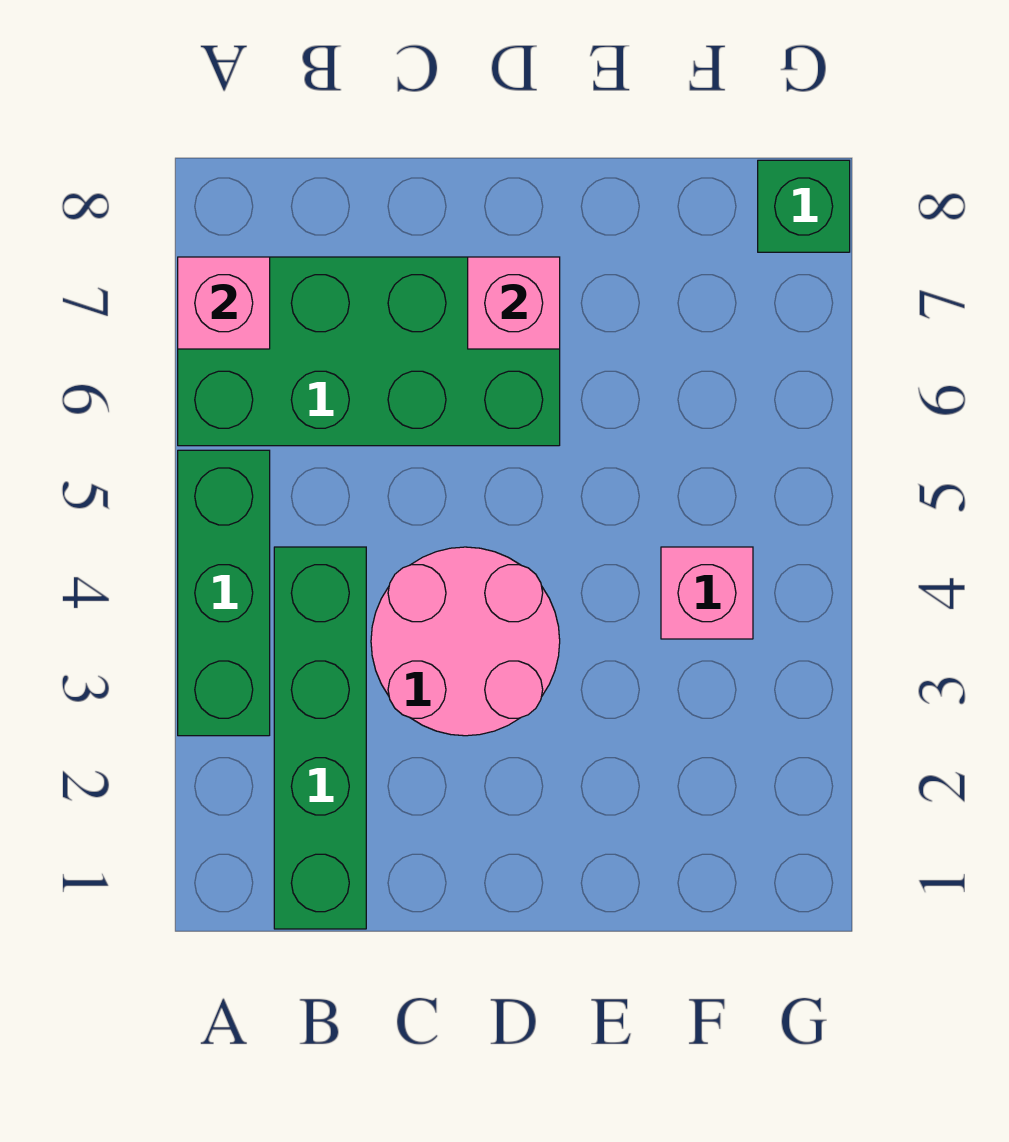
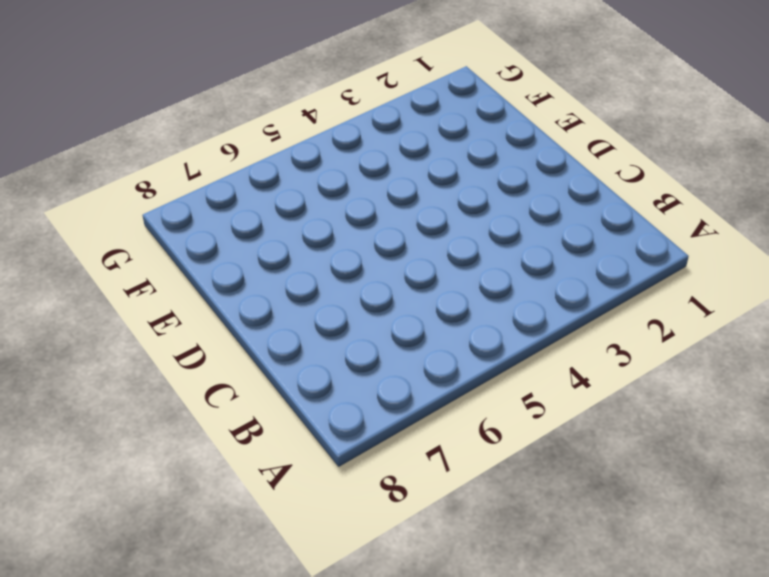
none -> green brick A3:A5 level 1
none -> green brick A6:D7 level 1

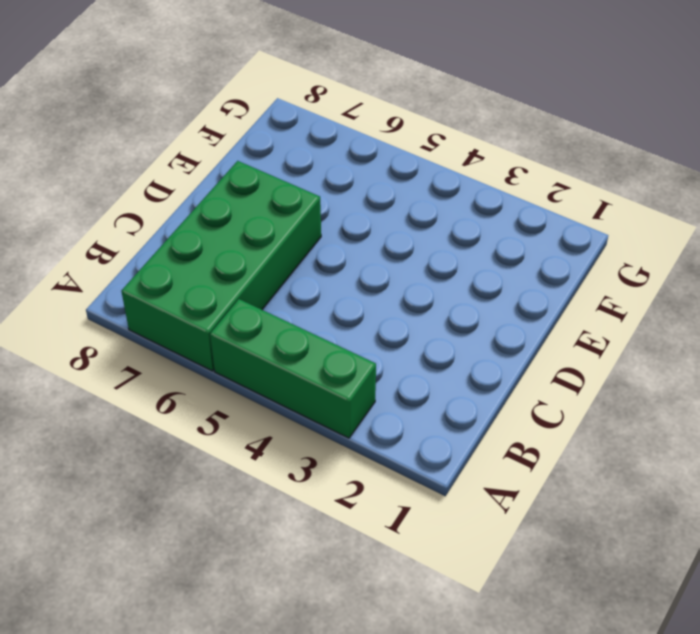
none -> green brick B1:B4 level 1
none -> pink round brick C3:D4 level 1

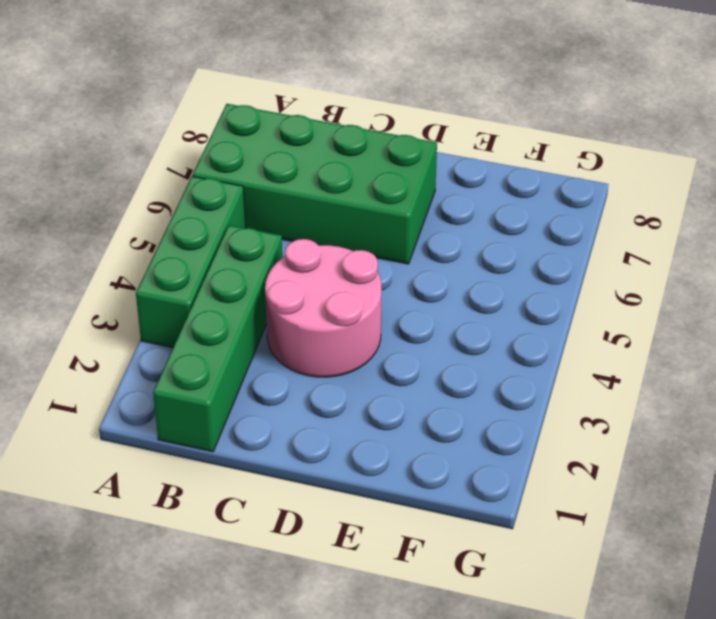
none -> pink brick F4 level 1
none -> green brick G8 level 1

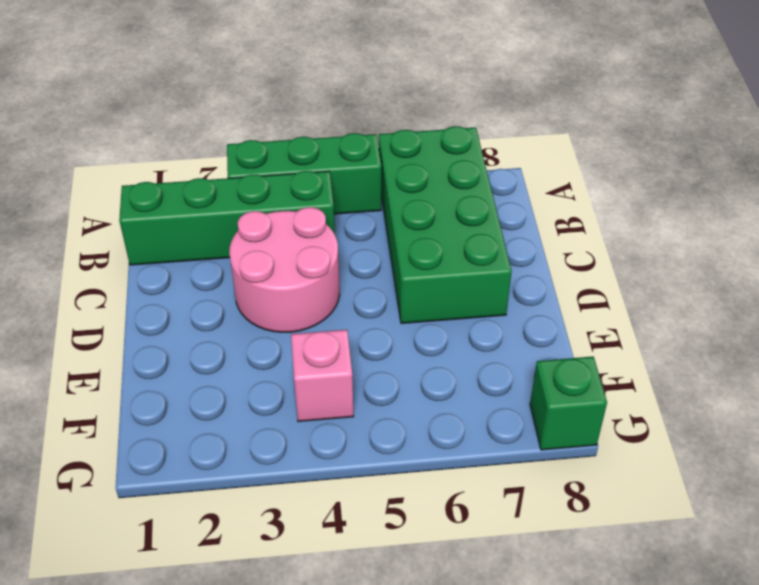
none -> pink brick A7 level 2
none -> pink brick D7 level 2

